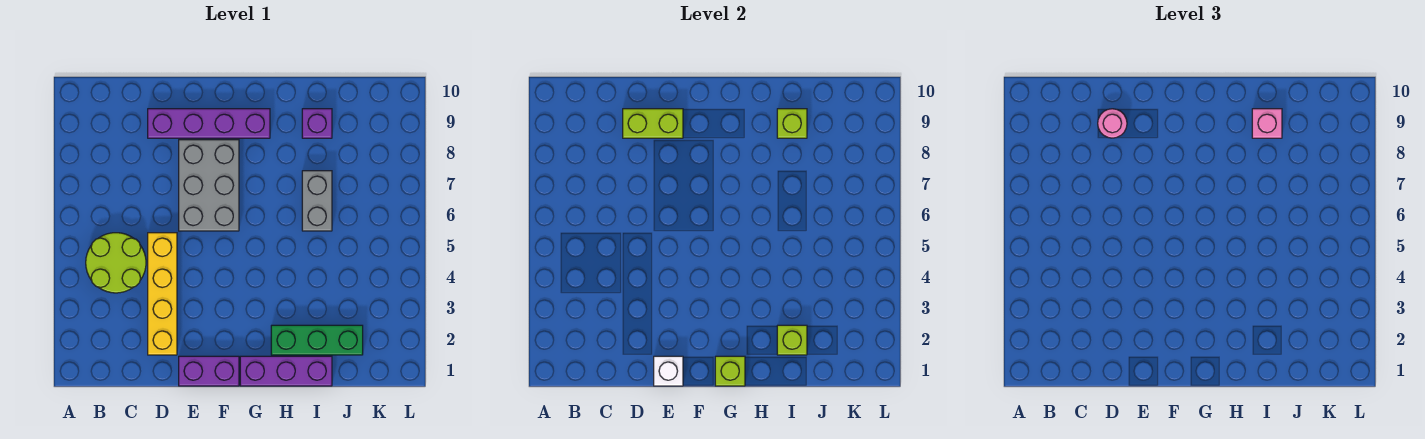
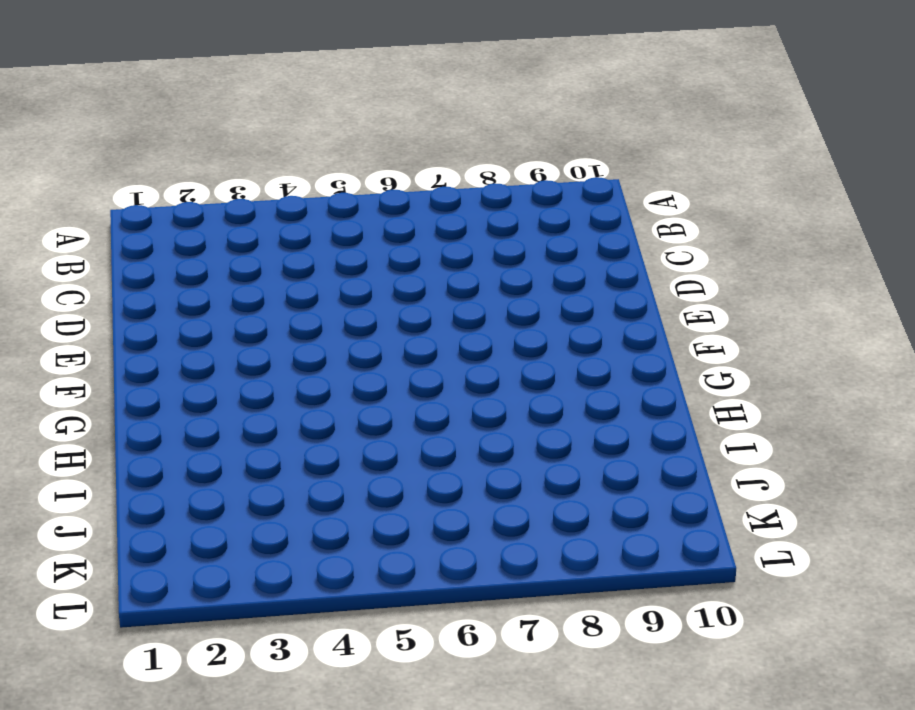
none -> lime round brick B4:C5 level 1
none -> yellow brick D2:D5 level 1
none -> purple brick D9:G9 level 1

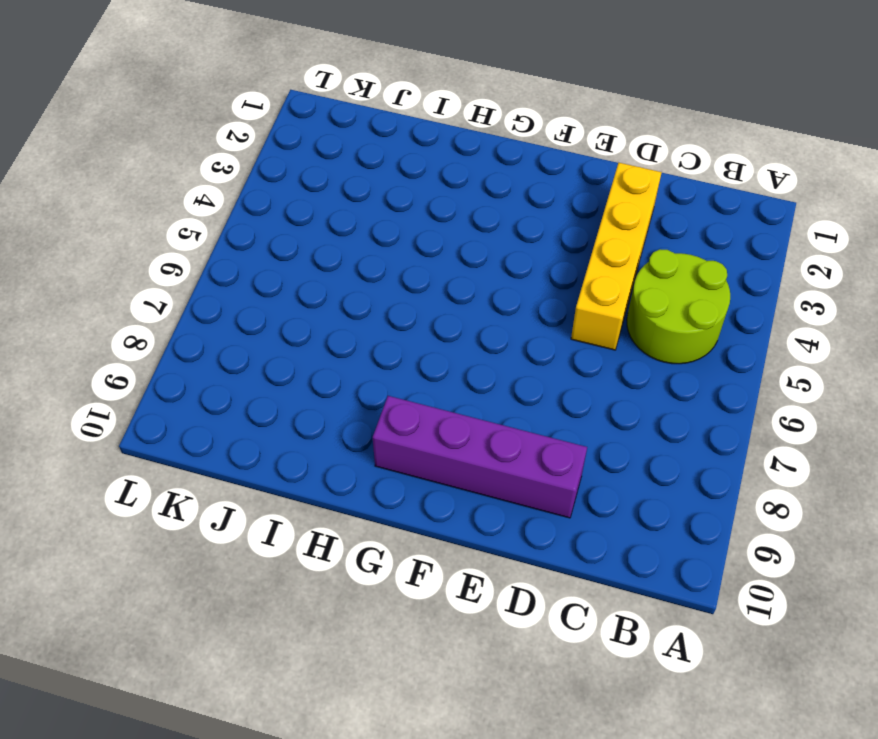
none -> purple brick E1:F1 level 1
none -> grey brick E6:F8 level 1
none -> purple brick G1:I1 level 1

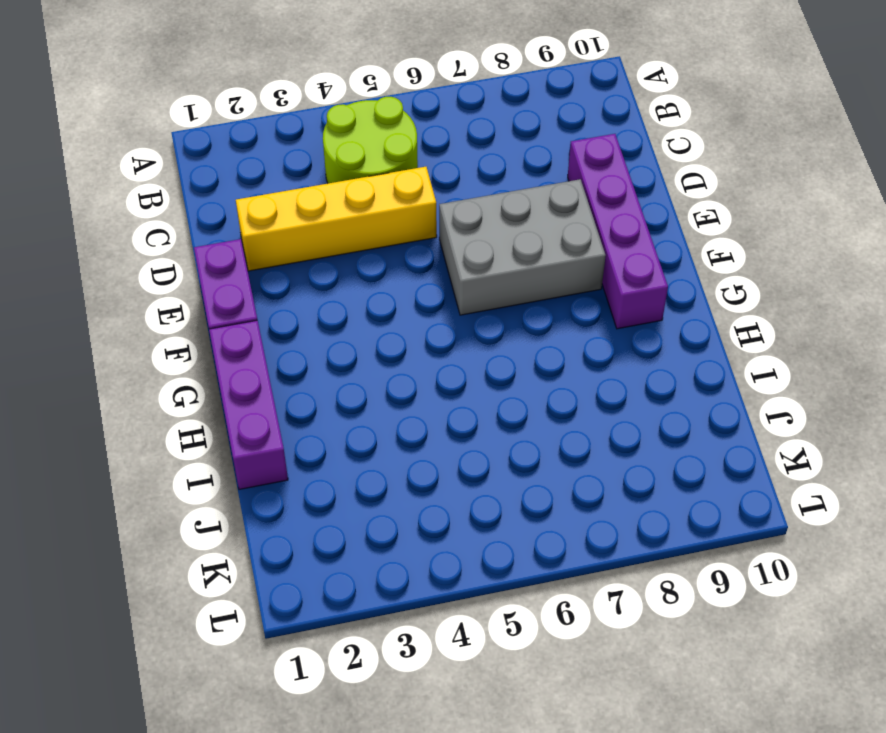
none -> green brick H2:J2 level 1
none -> grey brick I6:I7 level 1
none -> purple brick I9 level 1

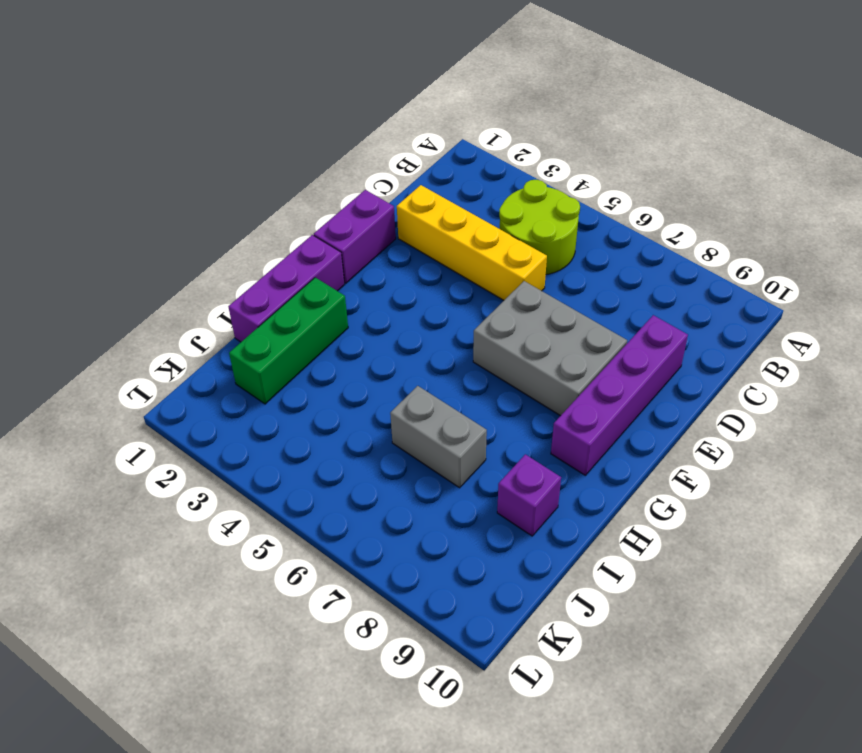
none -> lime brick D9:E9 level 2
none -> white brick E1 level 2
none -> lime brick G1 level 2

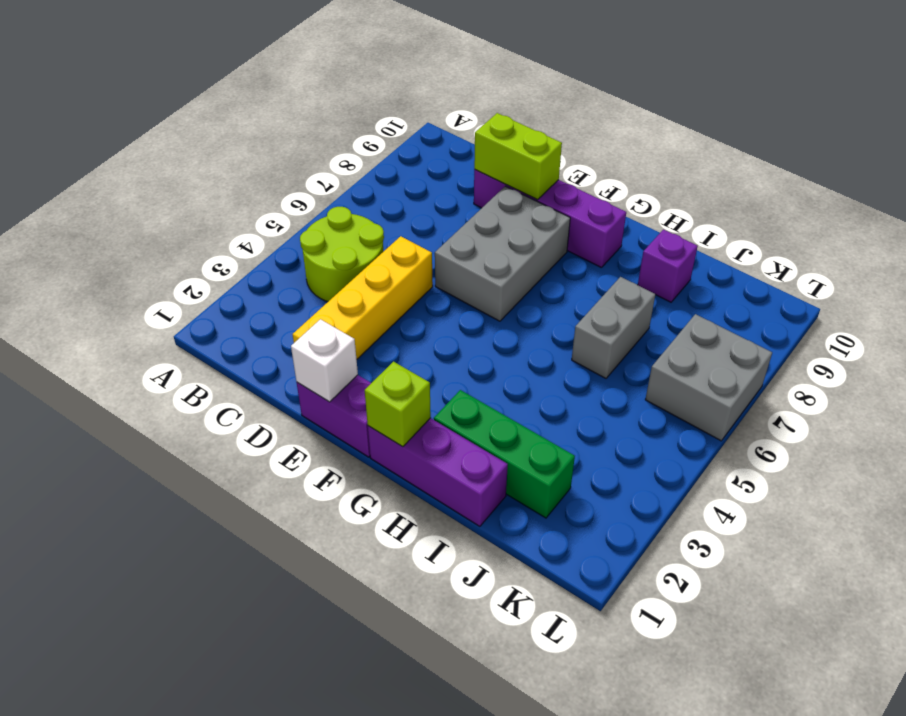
grey brick K6:L7 level 1 -> none
none -> lime brick I2 level 2
none -> lime brick I9 level 2
none -> pink round brick D9 level 3

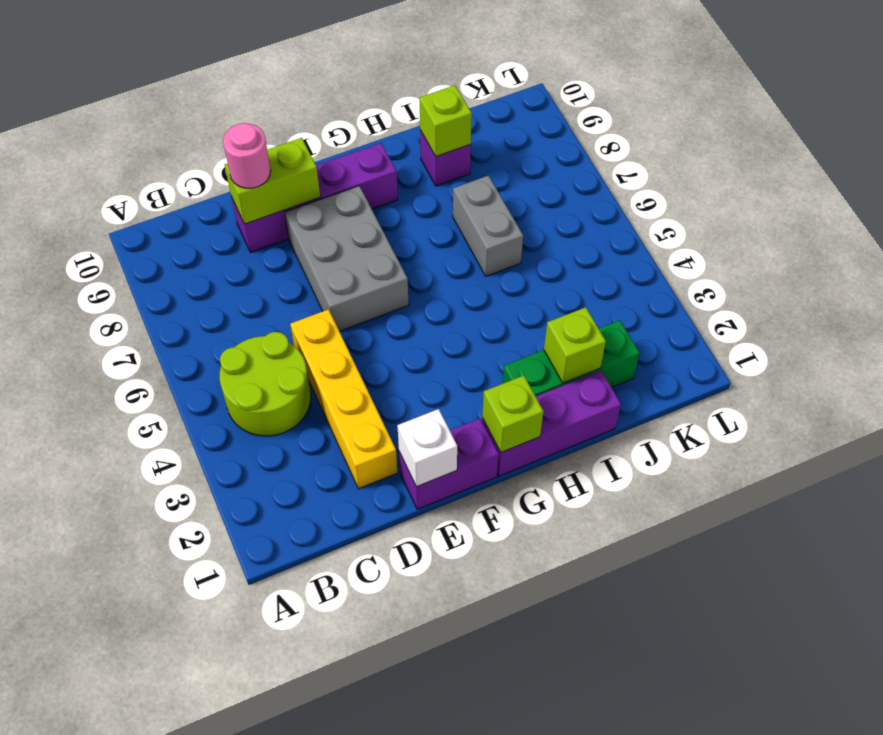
none -> pink brick I9 level 3

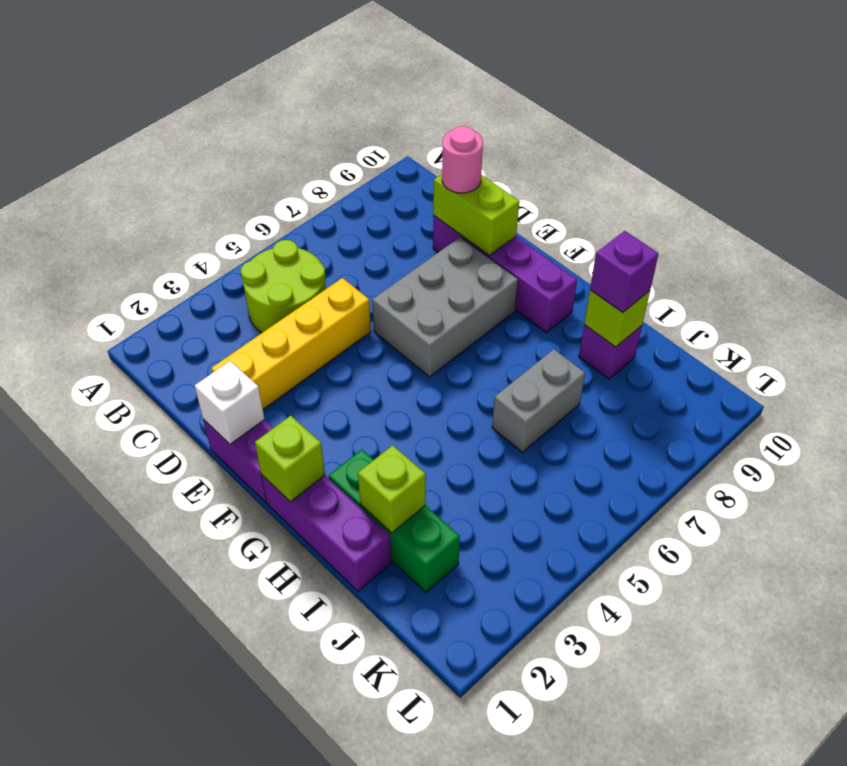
purple brick I9 level 3 -> pink brick I9 level 3

